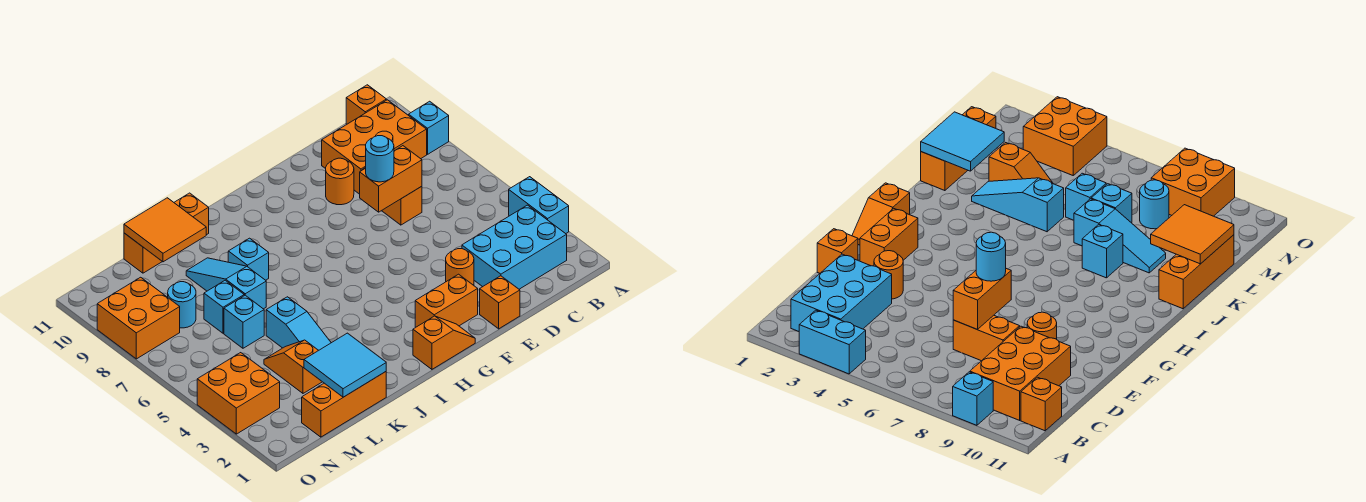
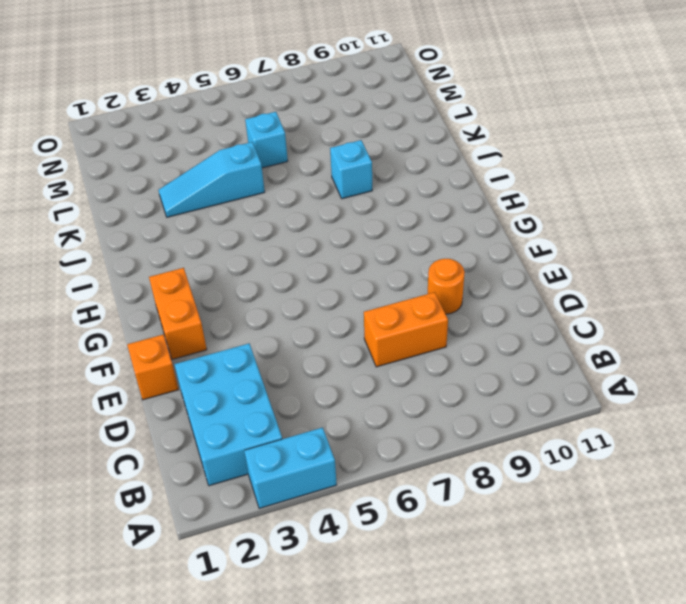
none -> cyan brick A9 level 1
none -> orange brick B9:D10 level 1
none -> orange brick B11 level 1

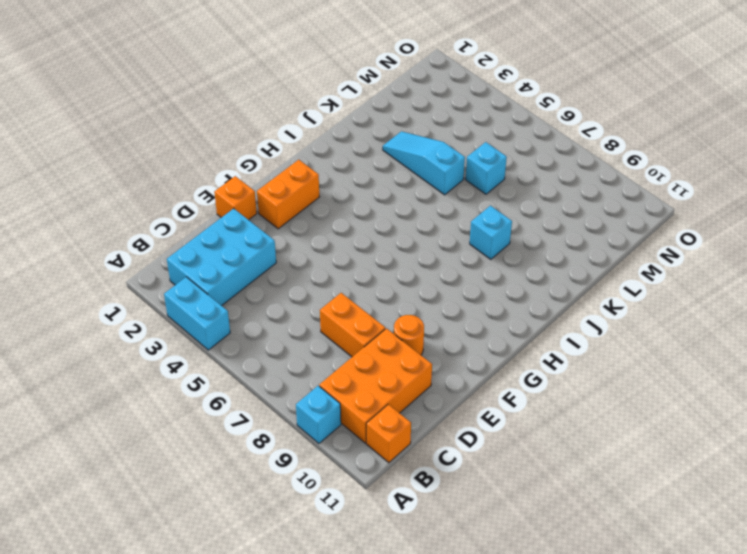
none -> orange round brick E3 level 1
none -> orange slope G1:H1 level 1 top H
none -> orange brick J11:L11 level 1

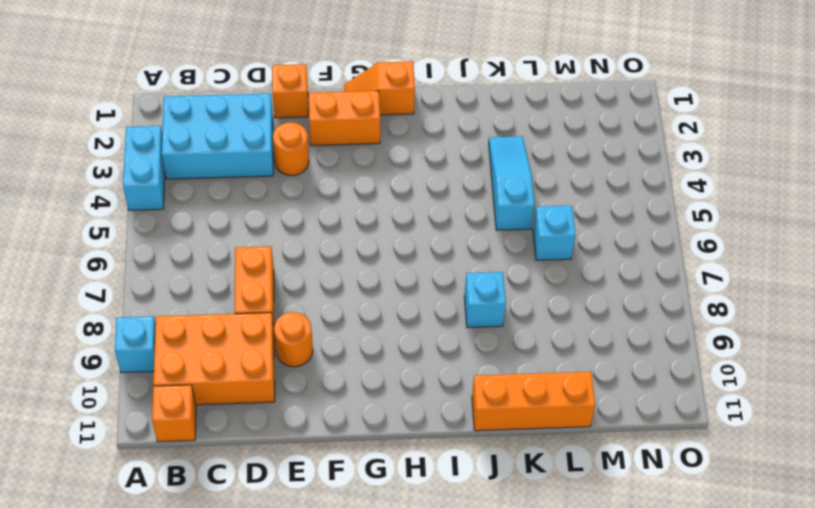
none -> orange brick K1:M1 level 1
none -> cyan slope K7:K9 level 1 top 7
none -> orange slope L3:L4 level 1 top 3

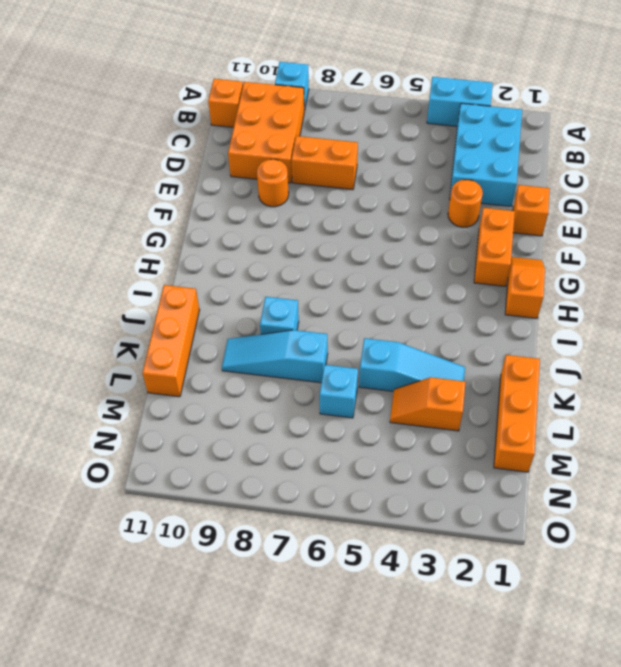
none -> cyan brick L7 level 1
none -> cyan round brick M8 level 1
none -> orange brick N3:O4 level 1

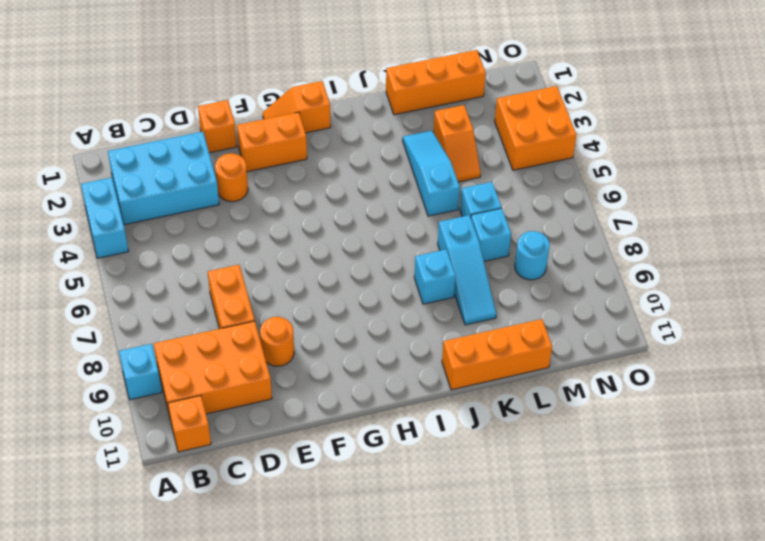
none -> orange brick N8:O9 level 1
none -> orange brick D7:E7 level 2
none -> cyan tile K1:L2 level 2

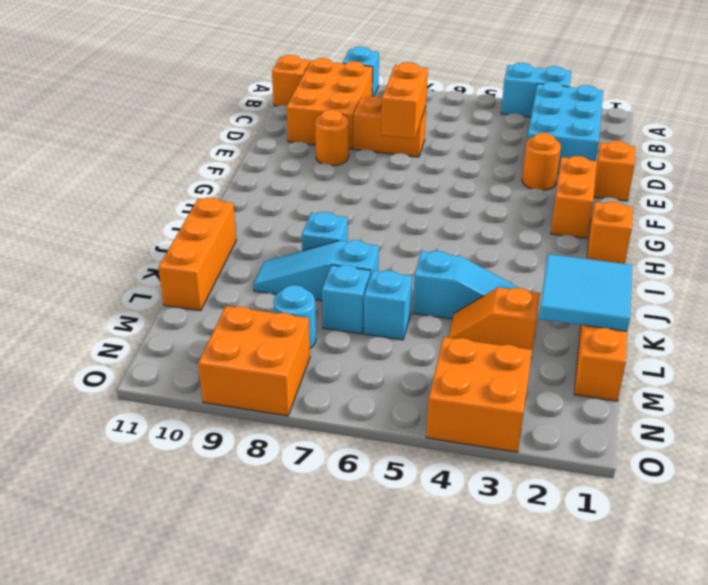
none -> orange tile K10:L11 level 2
none -> cyan round brick E7 level 3

